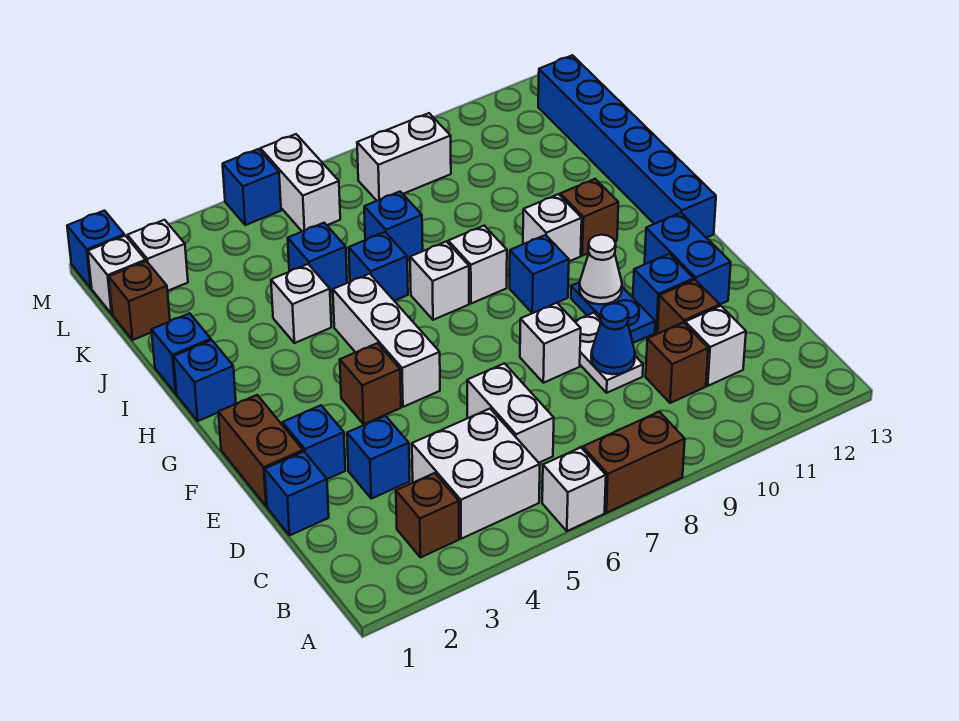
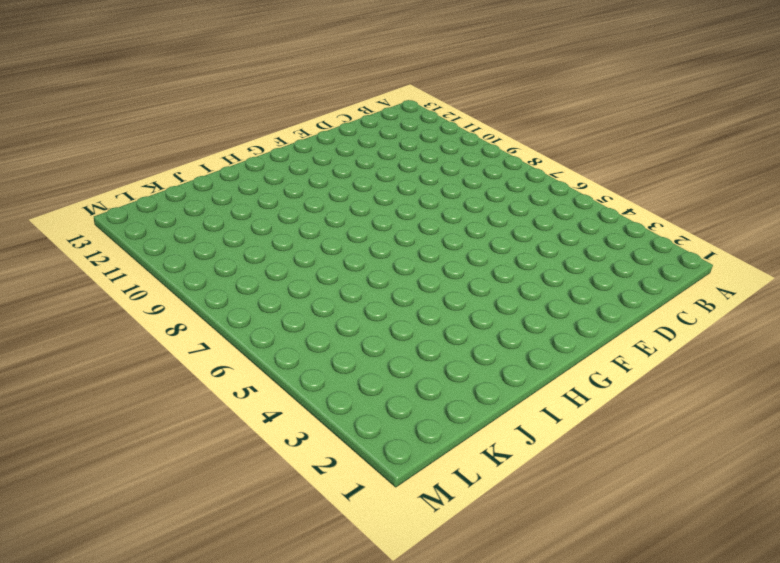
none -> white brick A6 level 1
none -> brown brick A7:A8 level 1
none -> brown brick B3 level 1
none -> white brick B4:C5 level 1

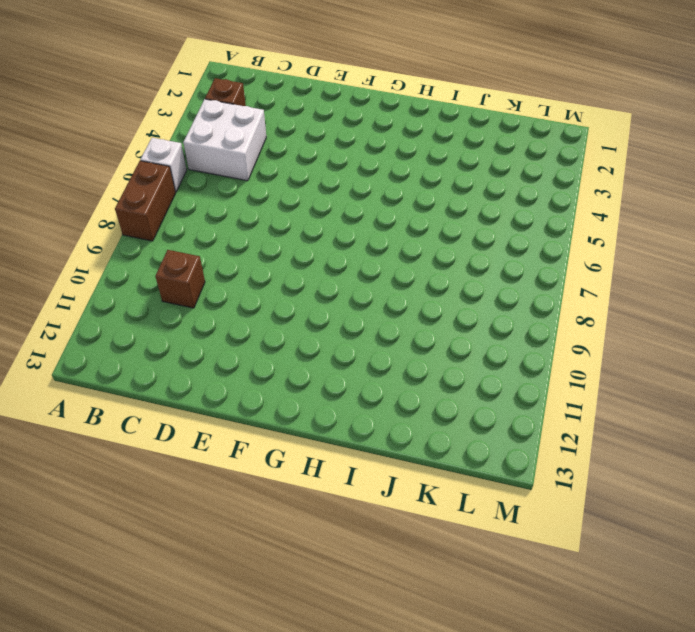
none -> white brick C6:D6 level 1
none -> white brick C11 level 1
none -> blue brick D1 level 1
none -> blue brick D3 level 1

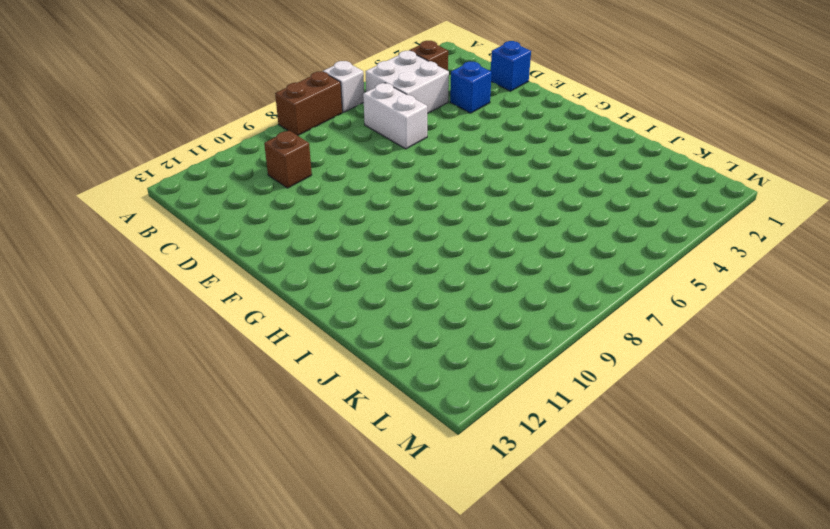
none -> white brick C11 level 1
none -> white plate D9:E9 level 1
none -> brown brick D11 level 1
none -> brown brick E1:F1 level 1

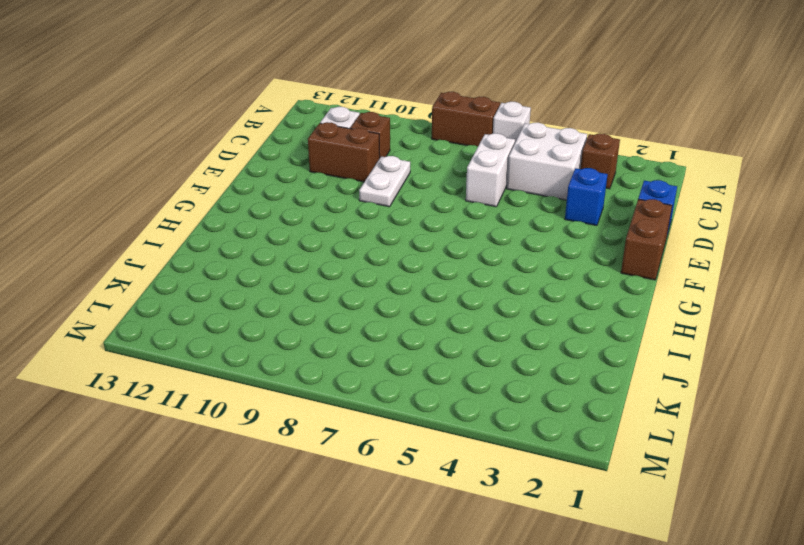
brown brick D10:D11 level 1 -> brown brick D11 level 1
none -> blue brick E2 level 1
none -> white brick E8 level 1
none -> blue plate E10:F10 level 1
none -> blue brick E11 level 1

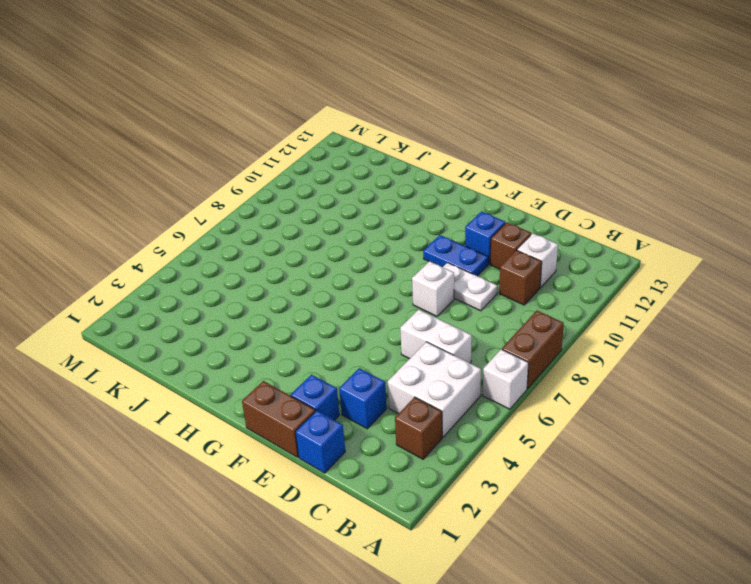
none -> blue brick E12:F12 level 1
none -> brown brick F4 level 1
none -> white brick F5:H5 level 1
none -> blue brick G9 level 1

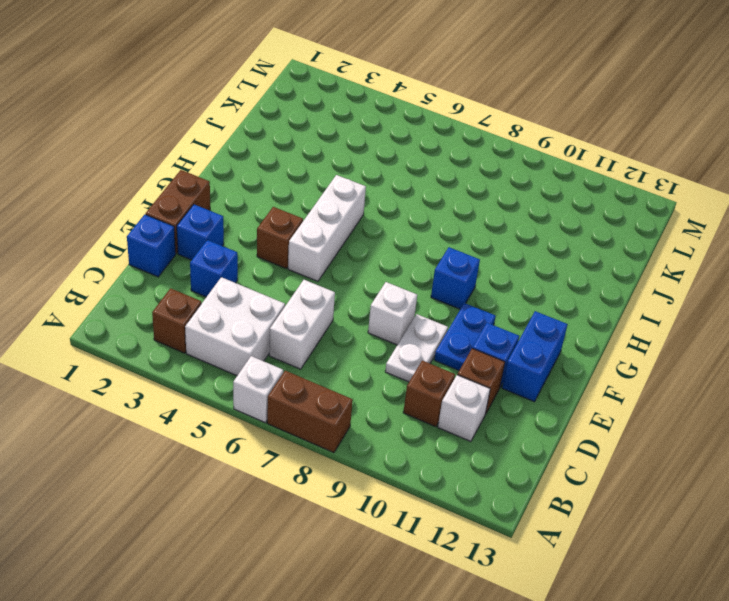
none -> blue brick G13:L13 level 1
none -> blue brick H1 level 1
none -> white brick H7 level 1
none -> white brick H8 level 1

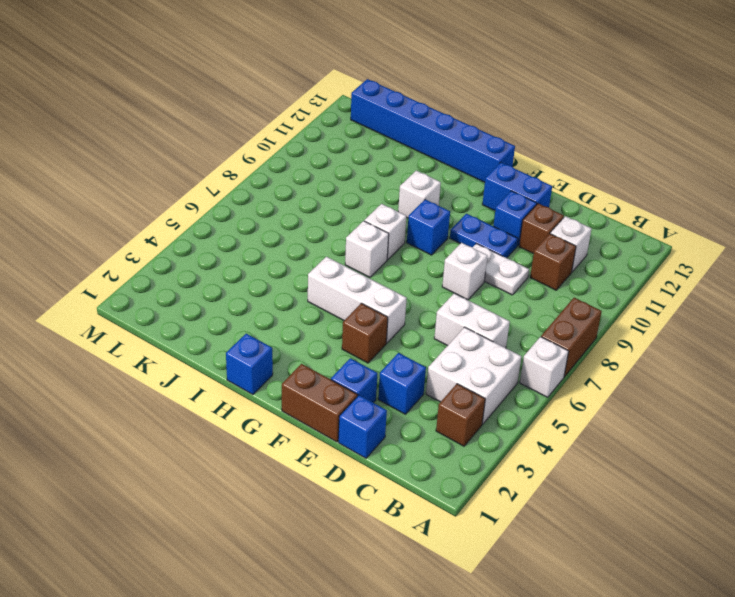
none -> brown brick H11 level 1
none -> blue brick I1 level 1
none -> white brick I4 level 1
none -> blue brick I6 level 1

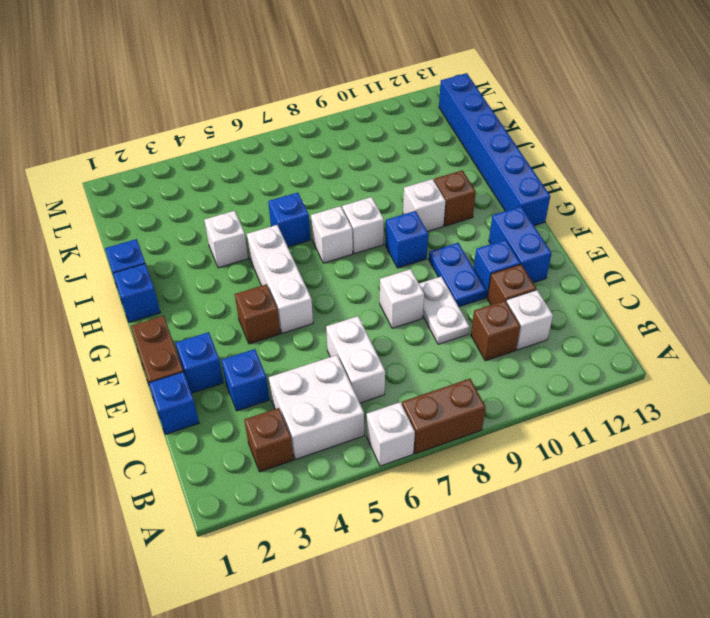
none -> blue brick J5 level 1
none -> blue brick J7 level 1
none -> brown brick K1 level 1
none -> white brick L1 level 1

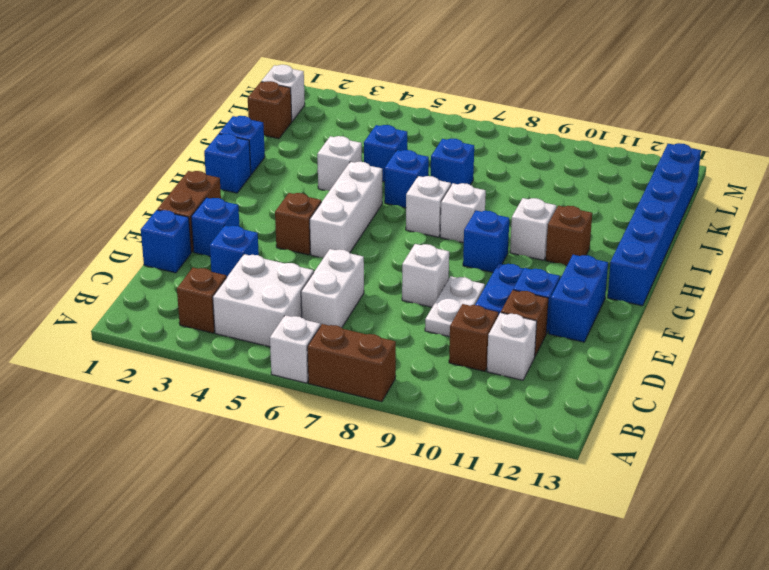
none -> white brick L2 level 1
none -> white brick L6:M6 level 1
none -> white brick L8:L9 level 1
none -> blue brick M1 level 1

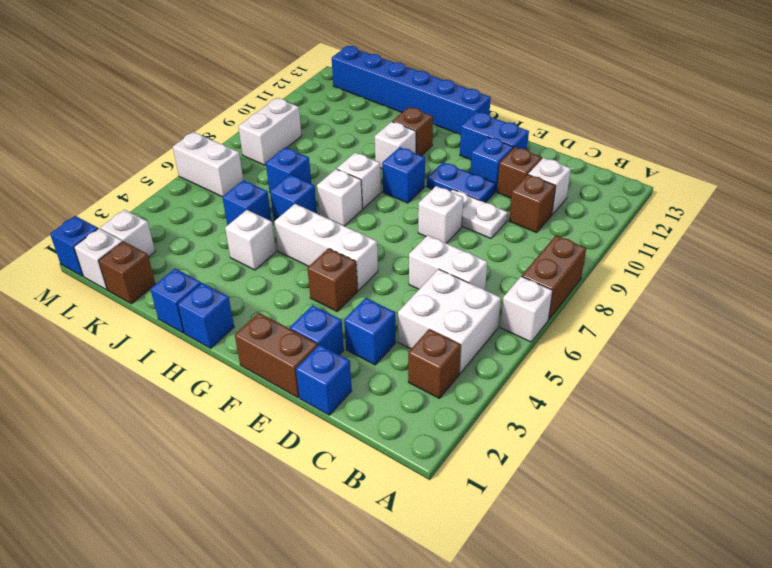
none -> blue brick M5 level 1
none -> blue cone D9 level 2
none -> white cone F10 level 2

